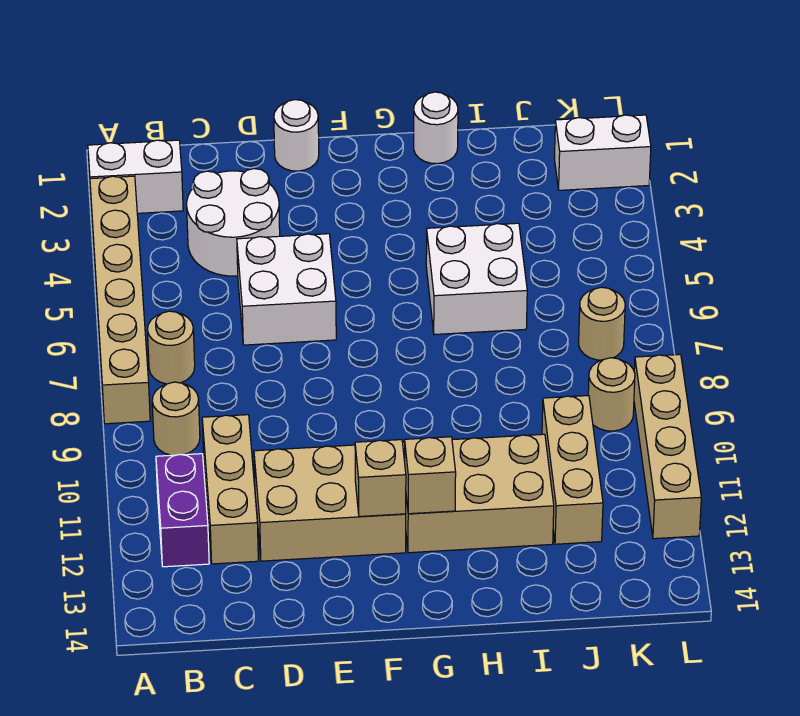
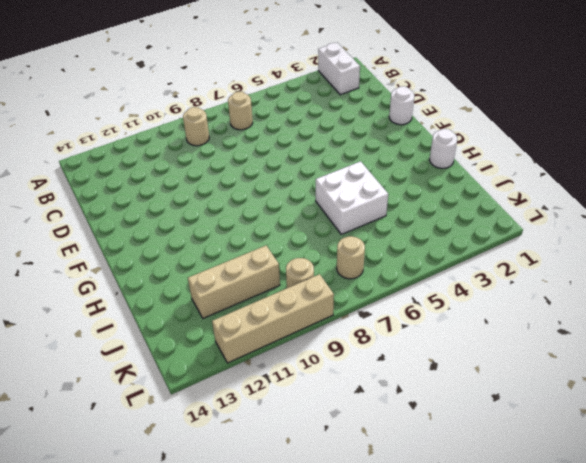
none -> tan brick A3:A8 level 1
none -> purple brick B11:B12 level 1
none -> white round brick C3:D4 level 1

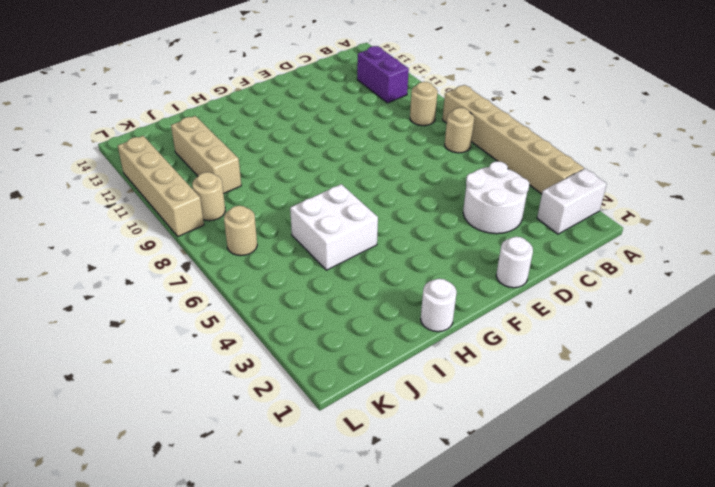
none -> tan brick C10:C12 level 1
none -> white brick D5:E6 level 1
none -> tan brick D11:F12 level 1

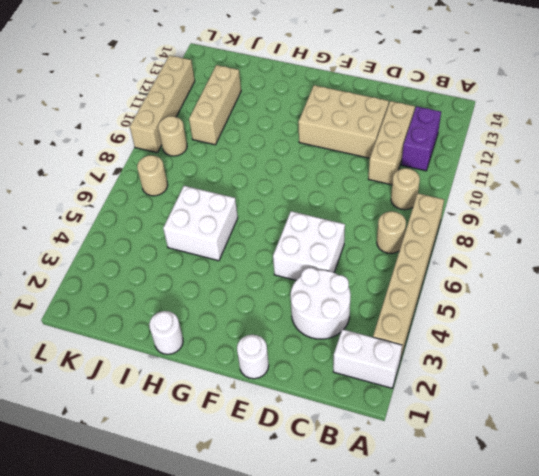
none -> tan brick G11:I12 level 1
none -> white brick K2:L2 level 1
none -> tan brick F12 level 2

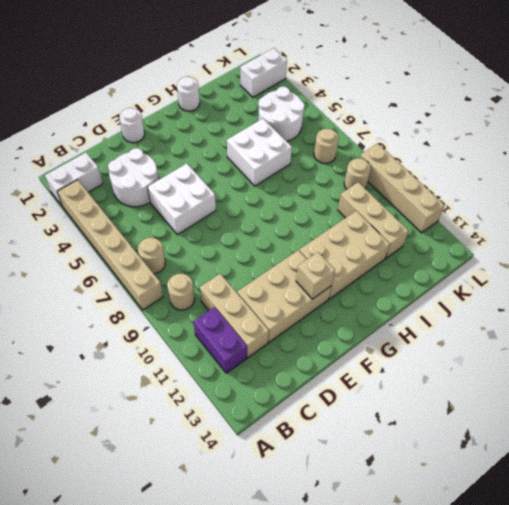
white round brick J4:K5 level 1 -> none
none -> tan brick G12 level 2

